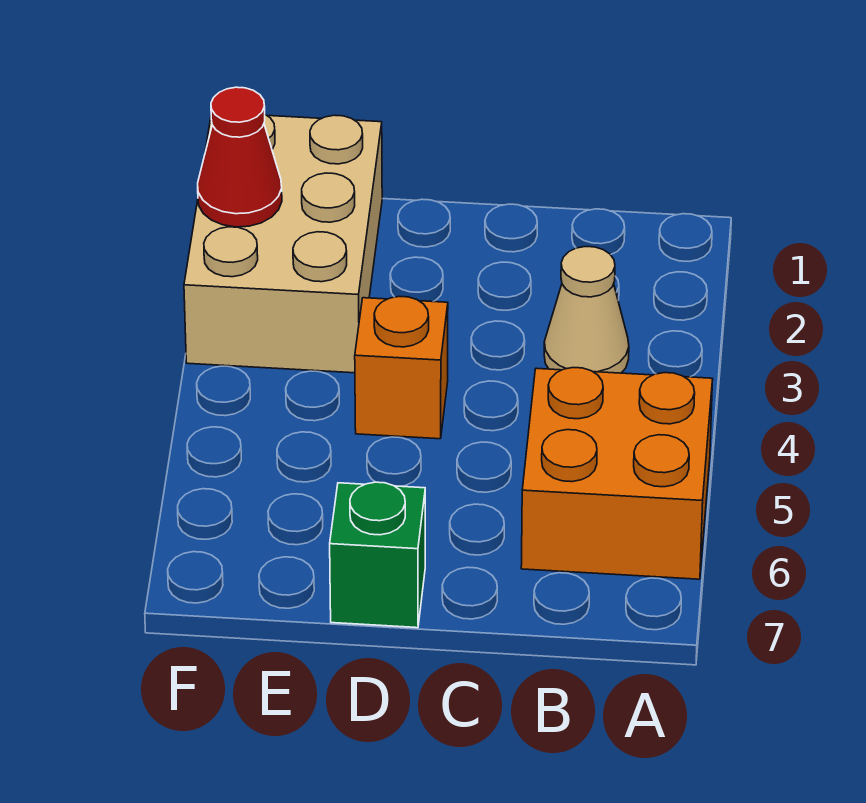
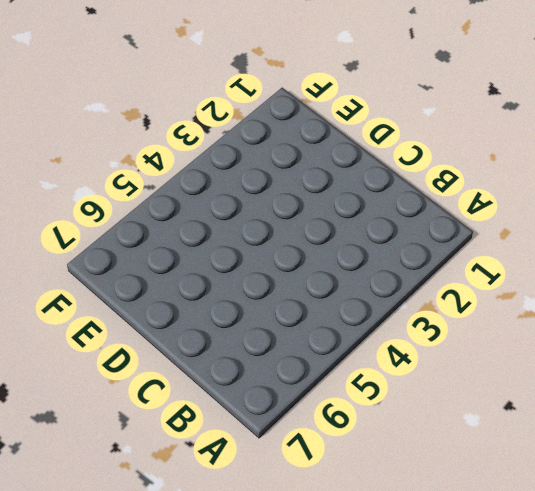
none -> orange brick A5:B6 level 1
none -> tan cone B3 level 1

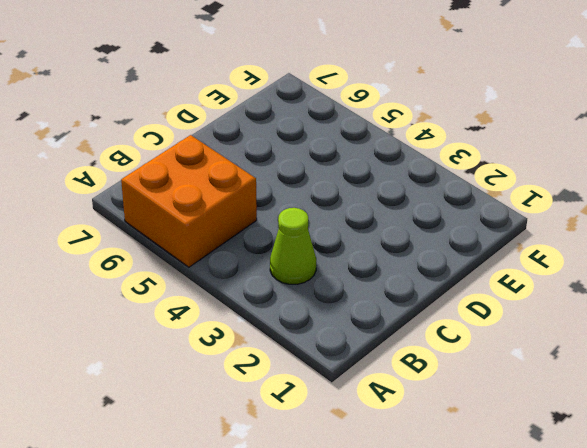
lime cone B3 level 1 -> tan cone B3 level 1
none -> orange brick D4 level 1
none -> green brick D7 level 1

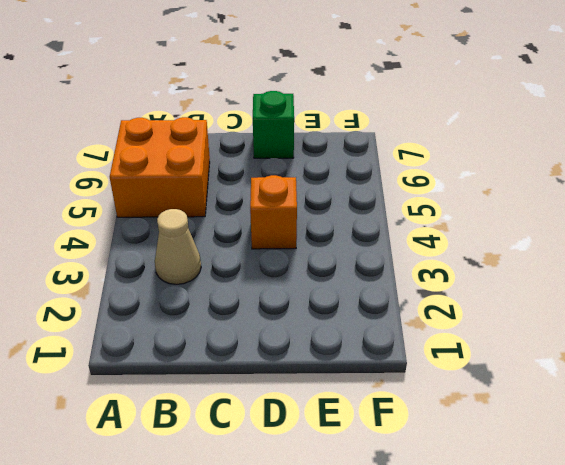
none -> tan brick E1:F3 level 1
none -> red cone F2 level 2

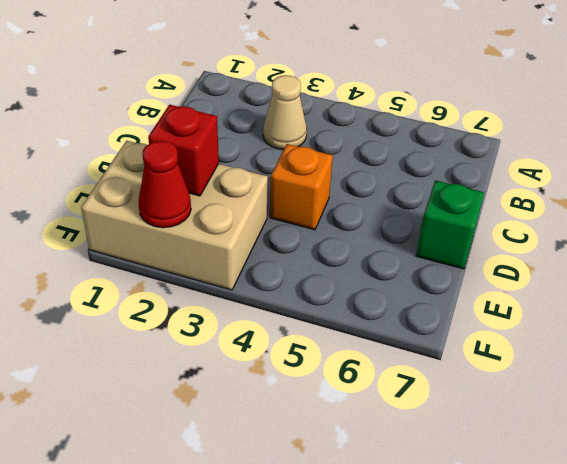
red brick E2 level 2 -> none
none -> orange brick A5:B6 level 1

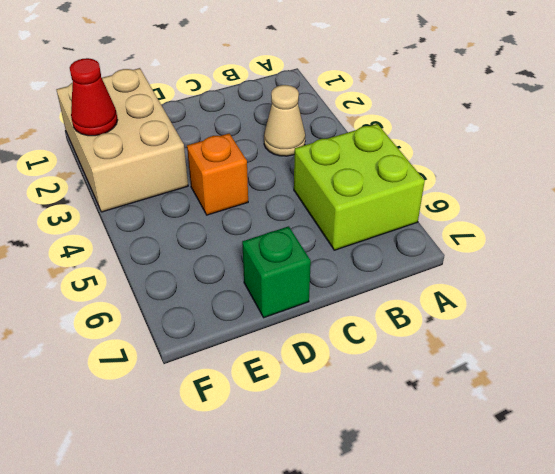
lime brick A5:B6 level 1 -> orange brick A5:B6 level 1

